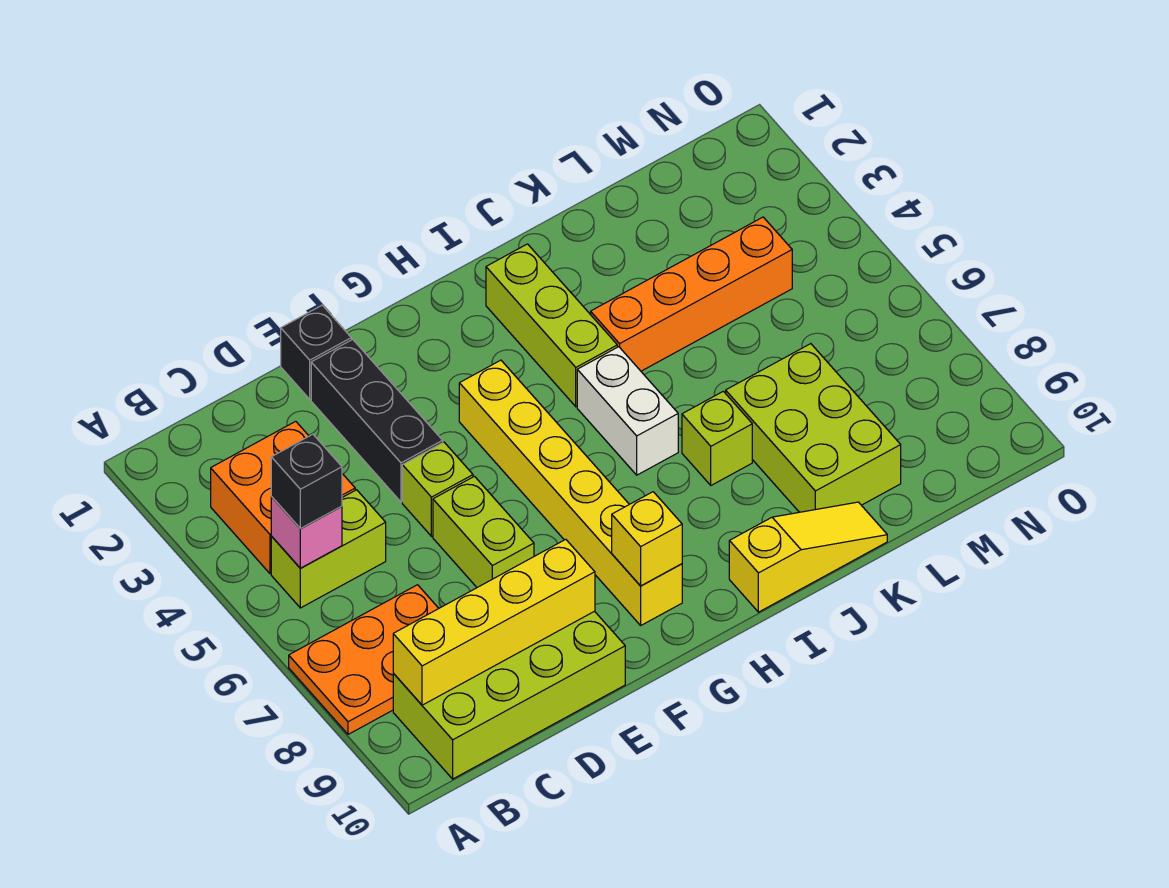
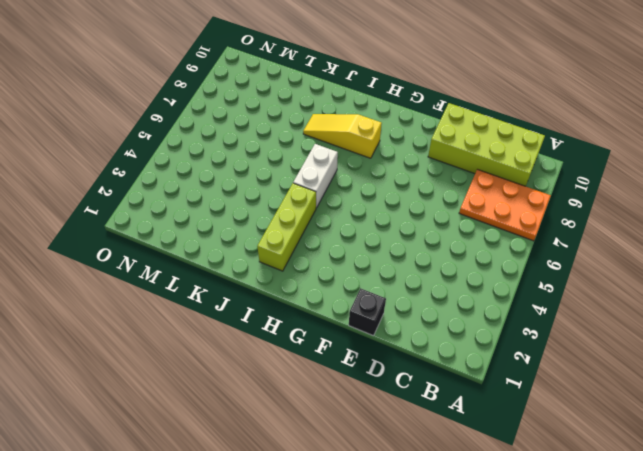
yellow slope H8:J8 level 1 top H -> yellow slope I10:K10 level 1 top I
none -> orange brick B3:C4 level 1
none -> lime brick B5:C5 level 1
none -> black brick E2:E4 level 1

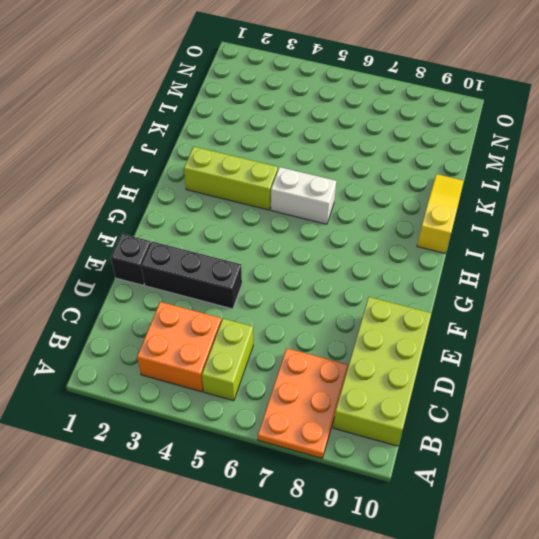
none -> lime brick E5 level 1
none -> lime brick E6:E7 level 1
none -> yellow brick G4:G9 level 1

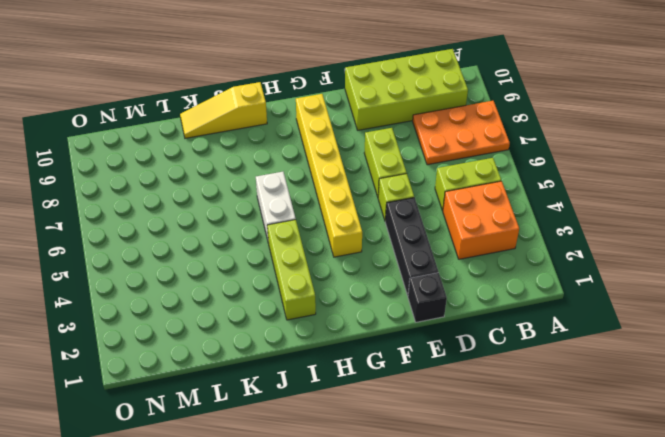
none -> orange brick J4:M4 level 1
none -> lime brick J7 level 1
none -> lime brick K7:L9 level 1

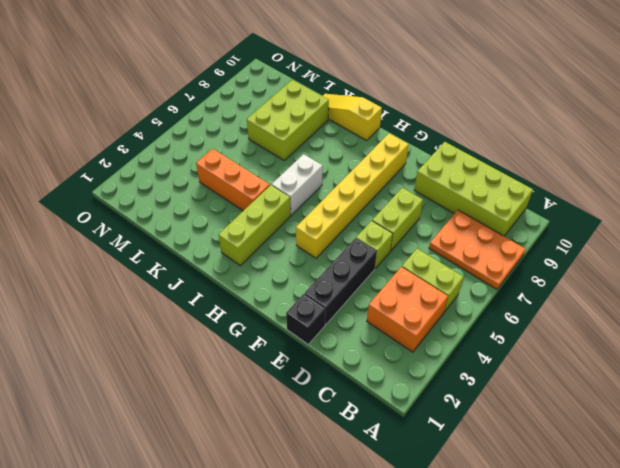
orange brick J4:L4 level 1 -> orange brick J4:M4 level 1
none -> lime brick J7 level 1
none -> pink brick B5 level 2
none -> yellow brick B9:E9 level 2

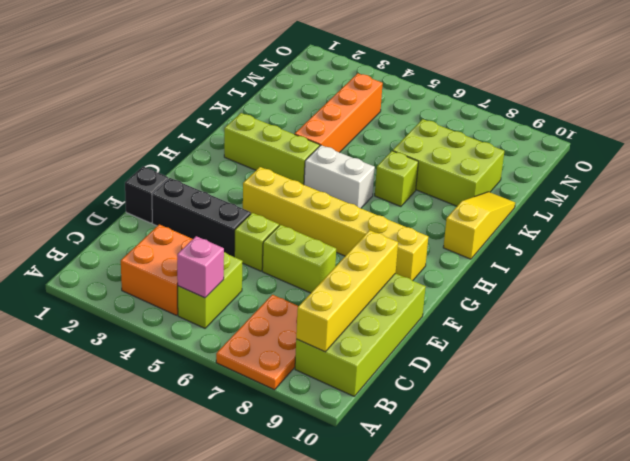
none -> yellow brick G9 level 2
none -> black brick B5 level 3

